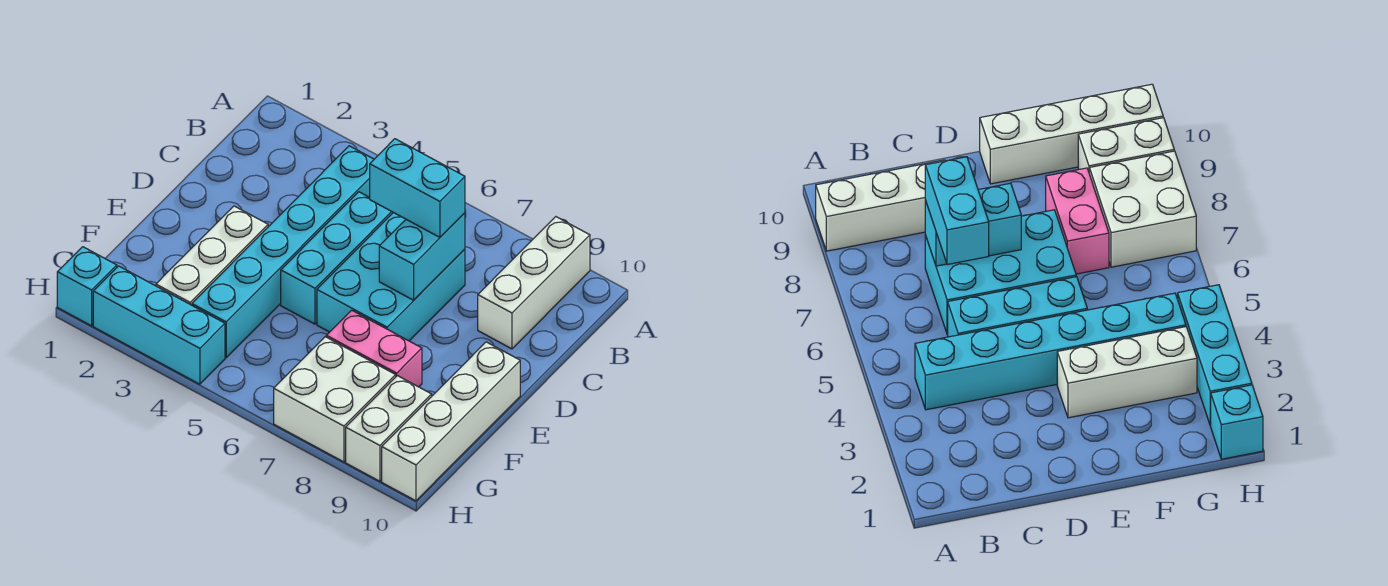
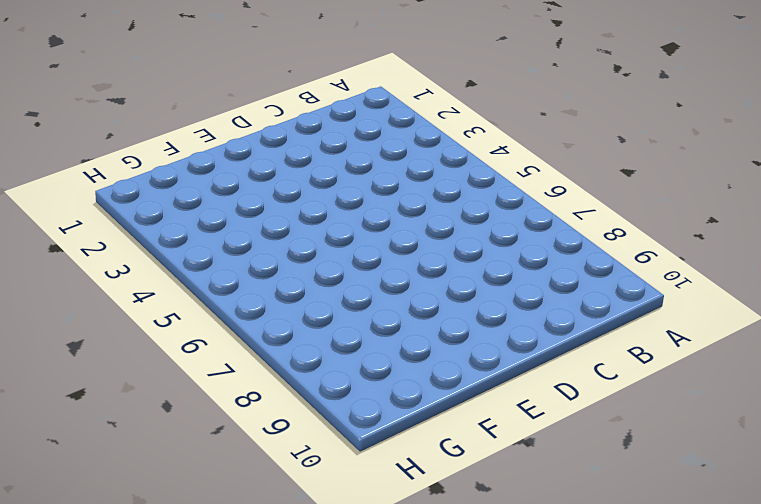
none -> white brick A9:C9 level 1
none -> cyan brick B4:G4 level 1
none -> cyan brick C5:E5 level 1

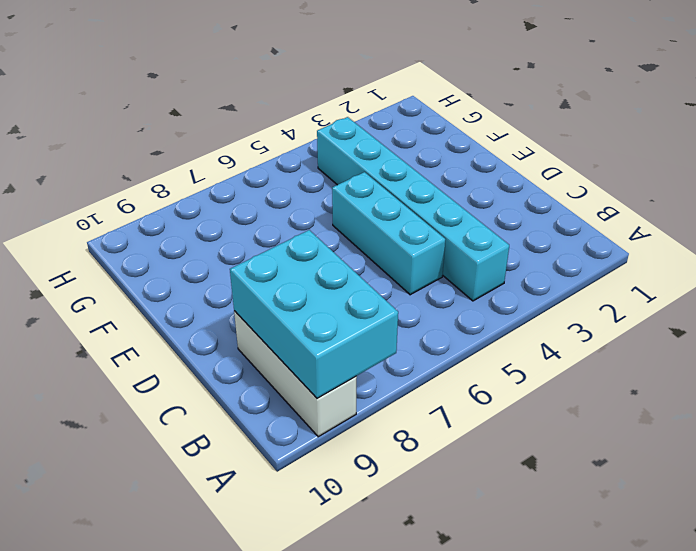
cyan brick A8:C9 level 2 -> cyan brick C6:E7 level 1
none -> white brick E3:G3 level 1
none -> white brick E10:H10 level 1
none -> pink brick F7:F8 level 1

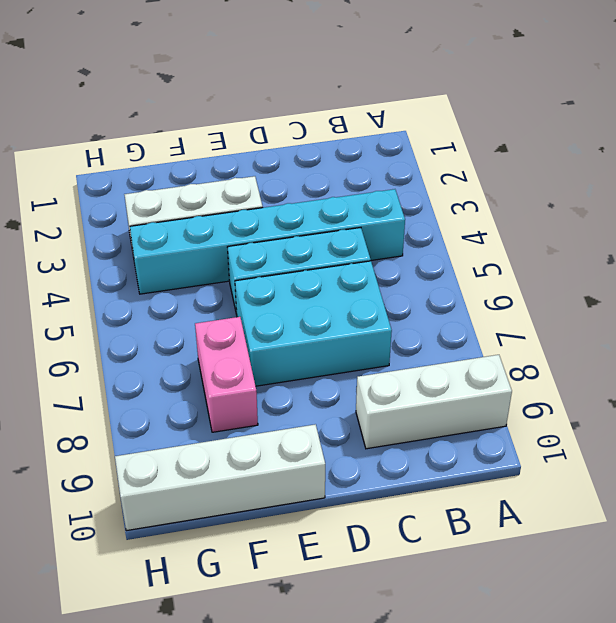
none -> white brick G7:H8 level 1
none -> white brick G9:H9 level 1
none -> cyan brick H1 level 1

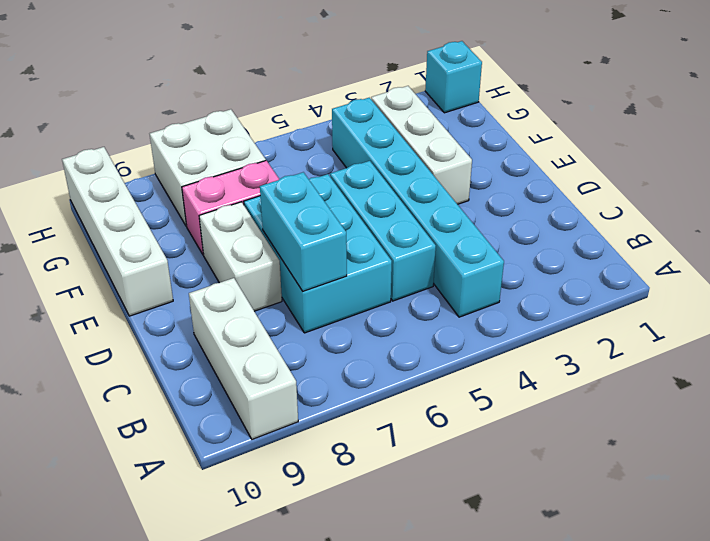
white brick D8:E8 level 1 -> white brick G9:H9 level 1
none -> cyan brick H2:H4 level 1
none -> cyan brick C6:C7 level 3

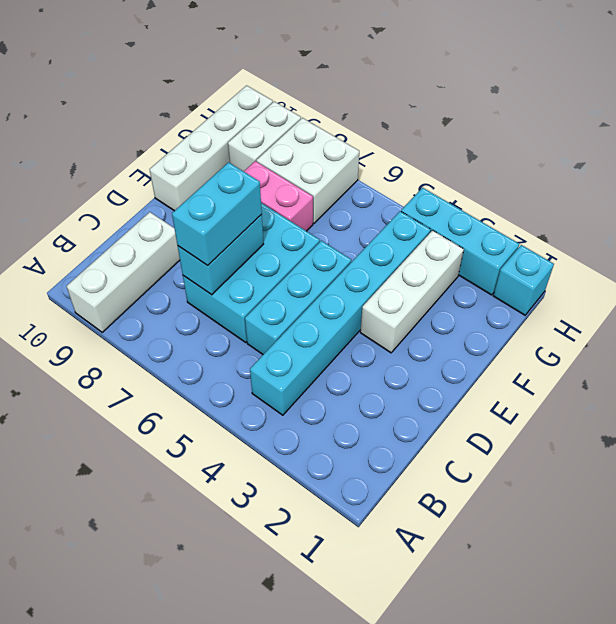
cyan brick C7:D7 level 3 -> cyan brick C6:C7 level 3

